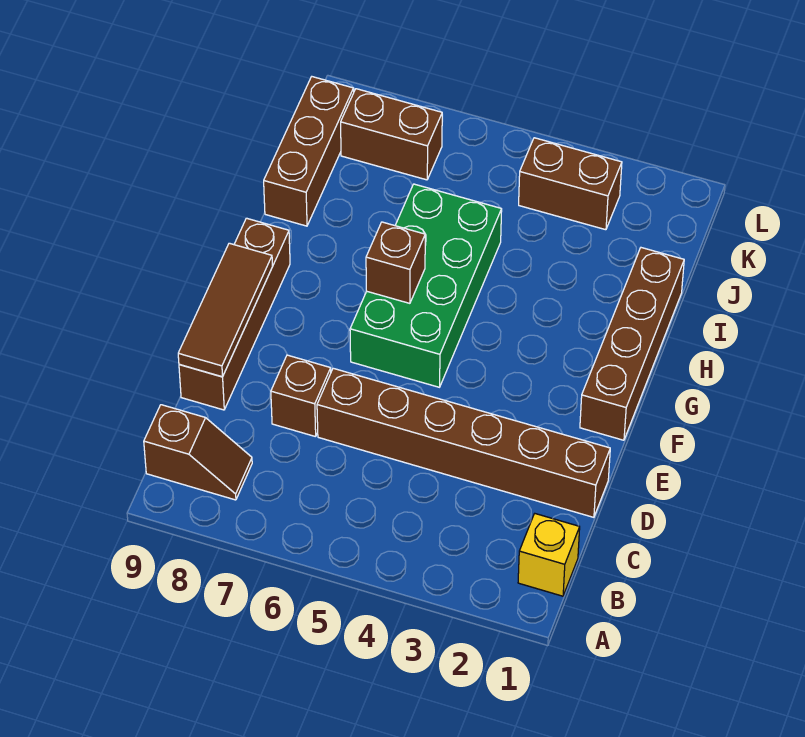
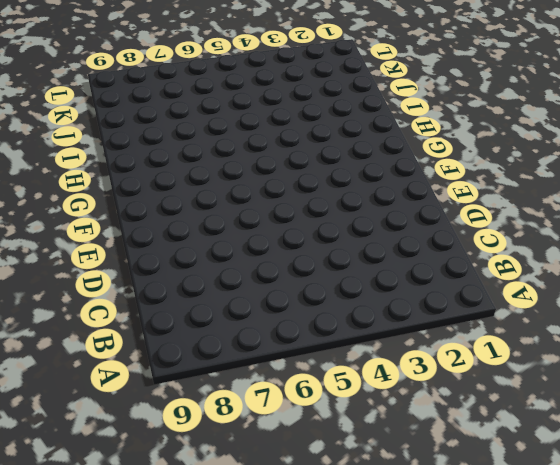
none -> yellow brick B1 level 1
none -> brown slope B8:B9 level 1 top 9
none -> brown brick D1:D6 level 1

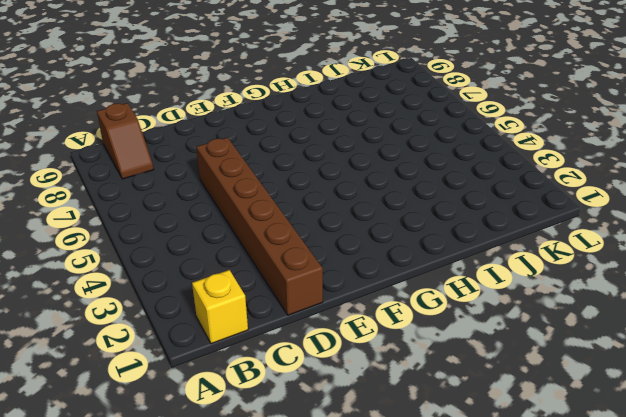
none -> brown brick D7 level 1
none -> brown brick D9:G9 level 1
none -> brown brick F1:I1 level 1

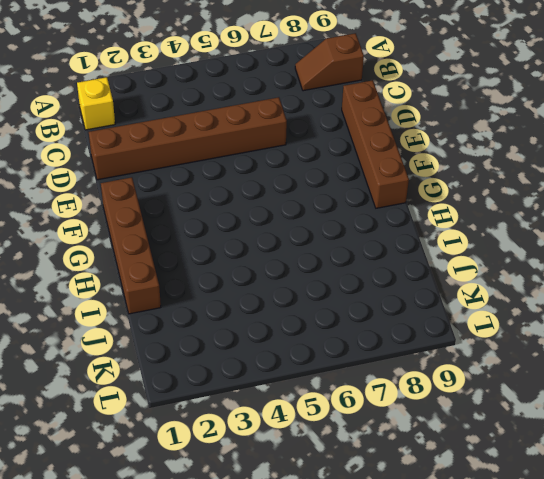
none -> brown brick D7 level 1
none -> green brick F5:I6 level 1
none -> brown brick I9:K9 level 1

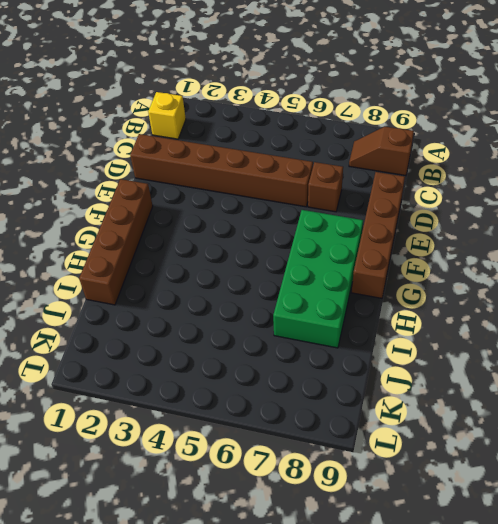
green brick F7:I8 level 1 -> green brick F5:I6 level 1
none -> brown brick I9:K9 level 1
none -> brown brick K3:K4 level 1
none -> brown brick K7:K8 level 1

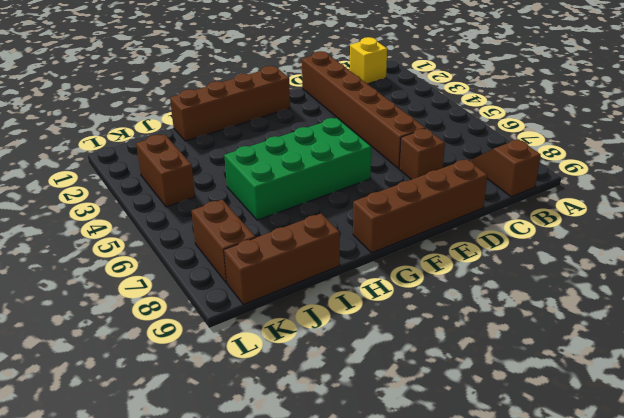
none -> brown tile D9:F9 level 2
none -> brown brick G6 level 2

